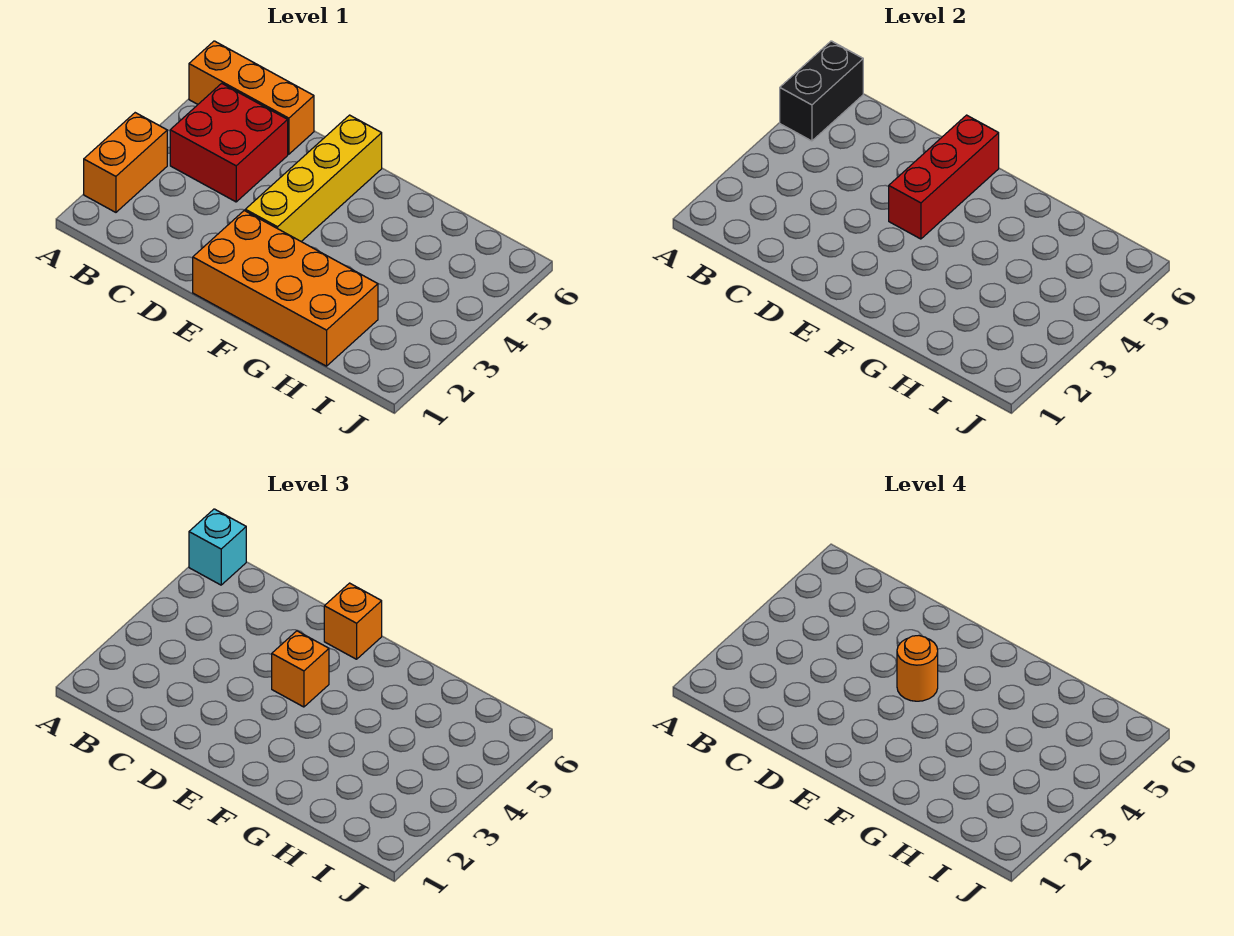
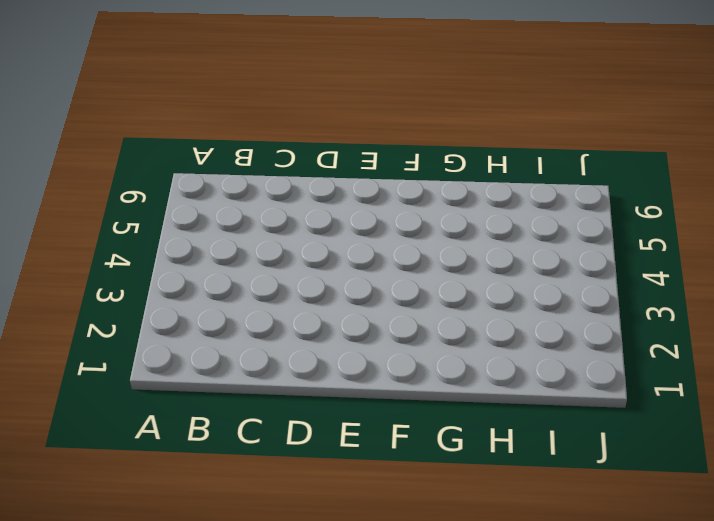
none -> orange brick A2:A3 level 1
none -> orange brick A6:C6 level 1

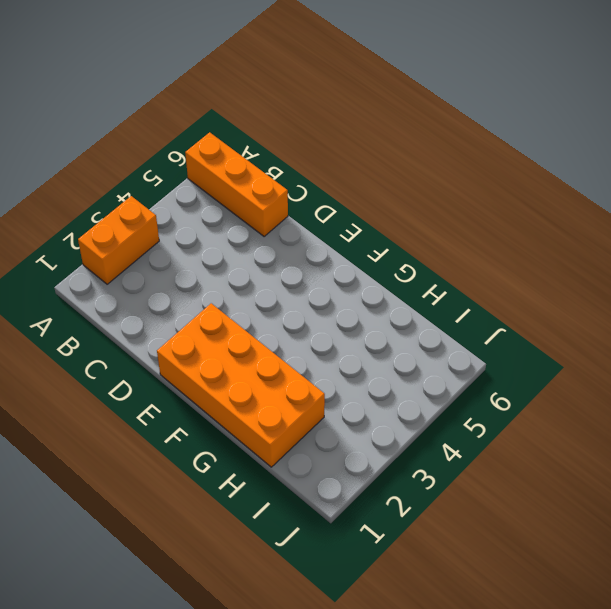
none -> red brick B4:C5 level 1
none -> yellow brick E3:E6 level 1

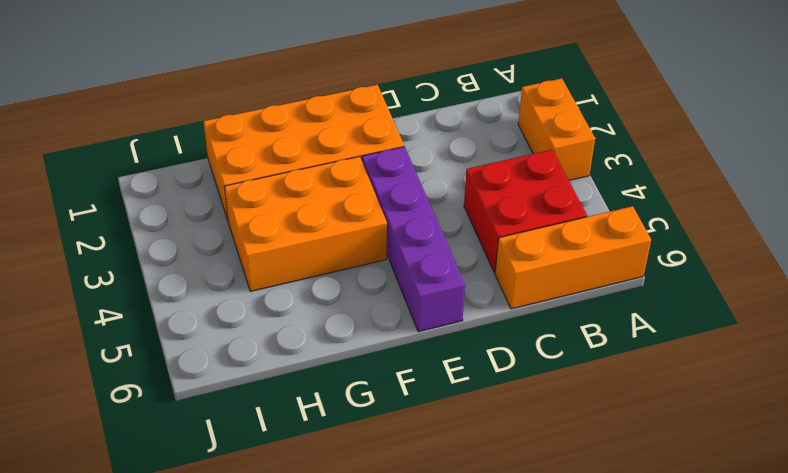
purple brick E3:E6 level 1 -> yellow brick E3:E6 level 1
orange brick F3:H4 level 1 -> none
none -> black brick A5:A6 level 2
none -> red brick E4:E6 level 2

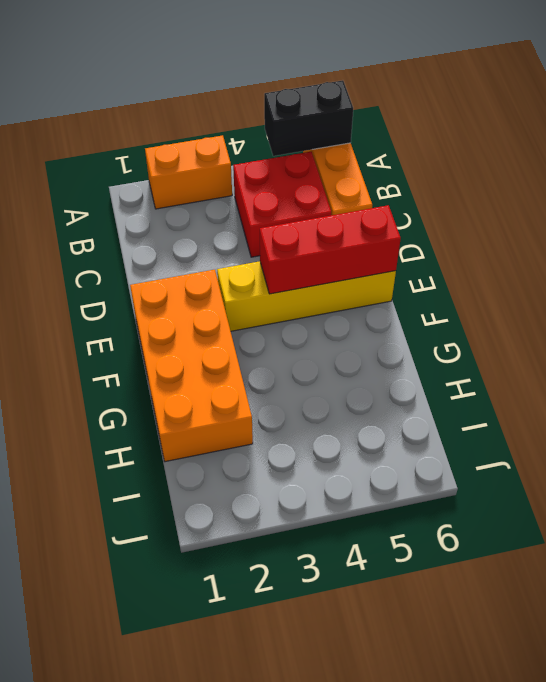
none -> cyan brick A6 level 3
none -> orange brick E4 level 3

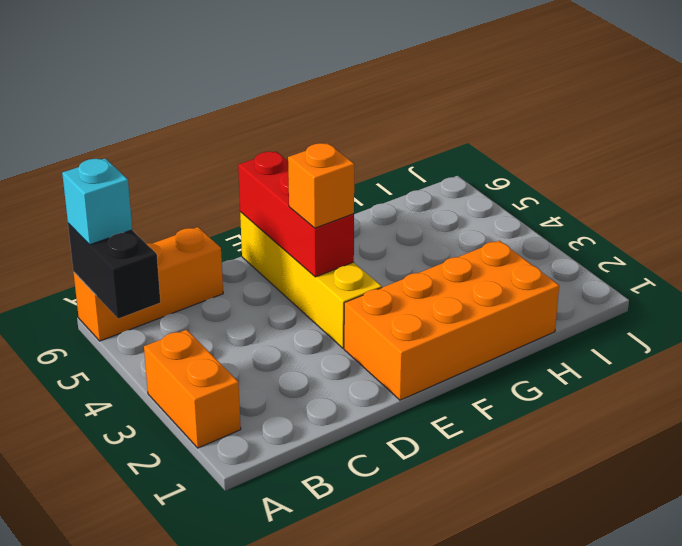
none -> red brick B4:C5 level 1
none -> orange brick E6 level 3

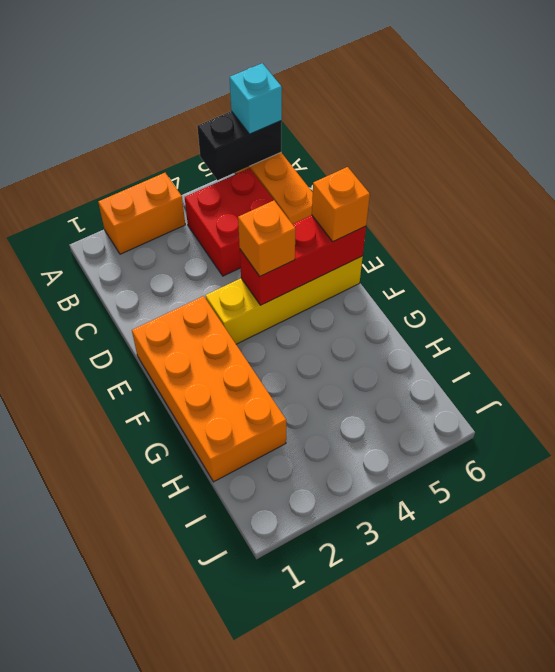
none -> orange round brick E4 level 4

